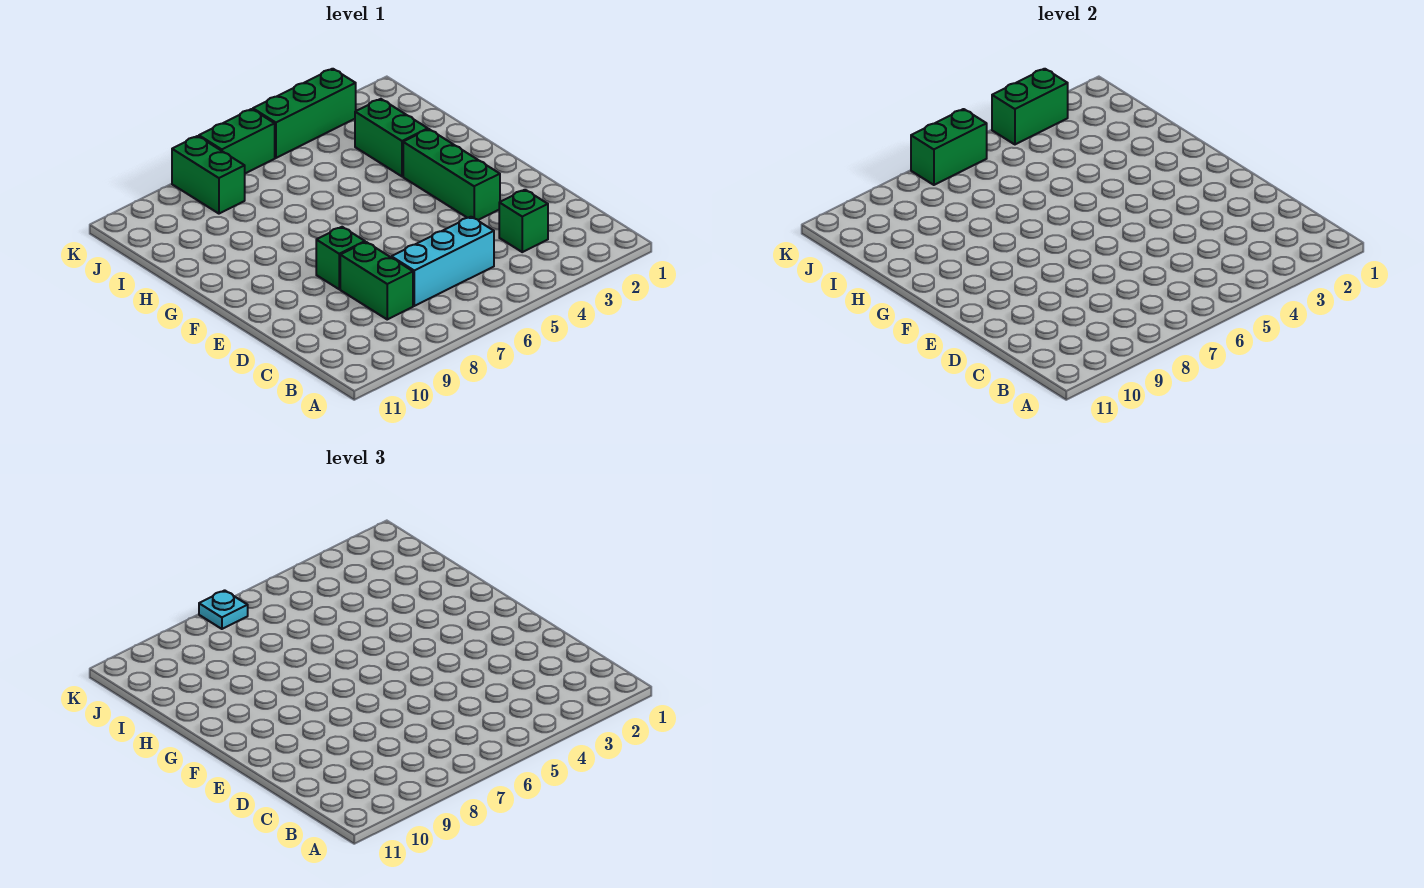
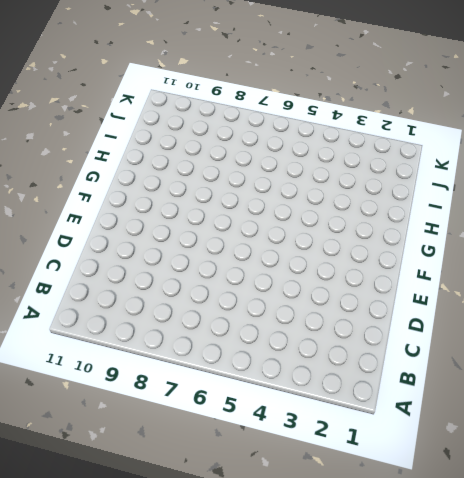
none -> green brick C3 level 1
none -> cyan brick C5:C7 level 1
none -> green brick C8:D8 level 1

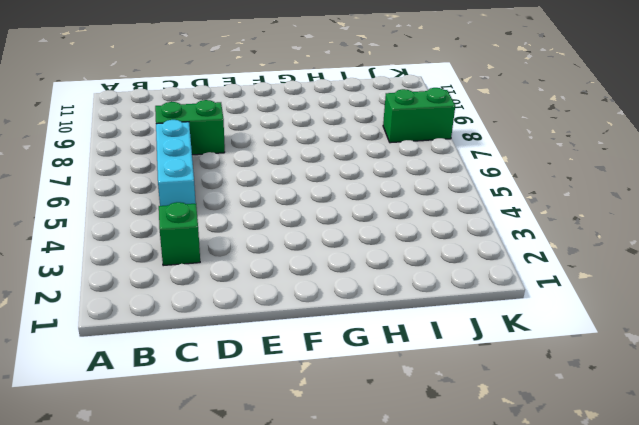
none -> green brick E3:G3 level 1
none -> green brick E8 level 1
none -> green brick H3:I3 level 1

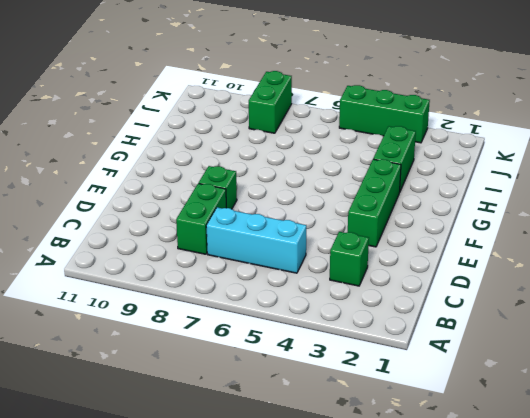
none -> green brick K6:K7 level 1
none -> green brick K3:K4 level 2
none -> green brick K6:K7 level 2

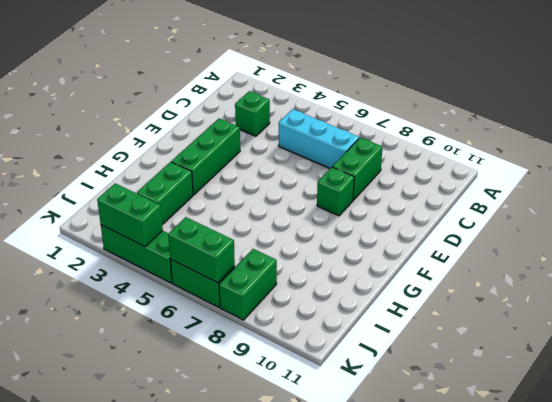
none -> cyan plate K7 level 3

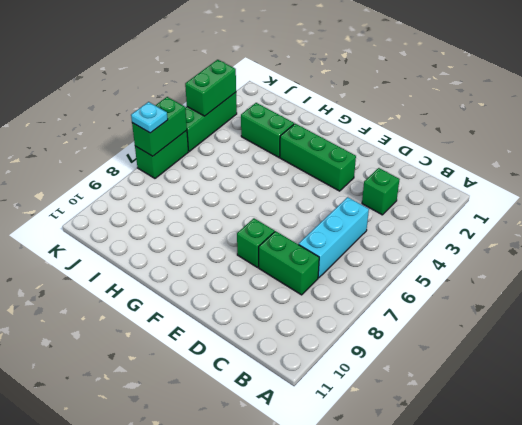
none -> green brick J8:K8 level 1

